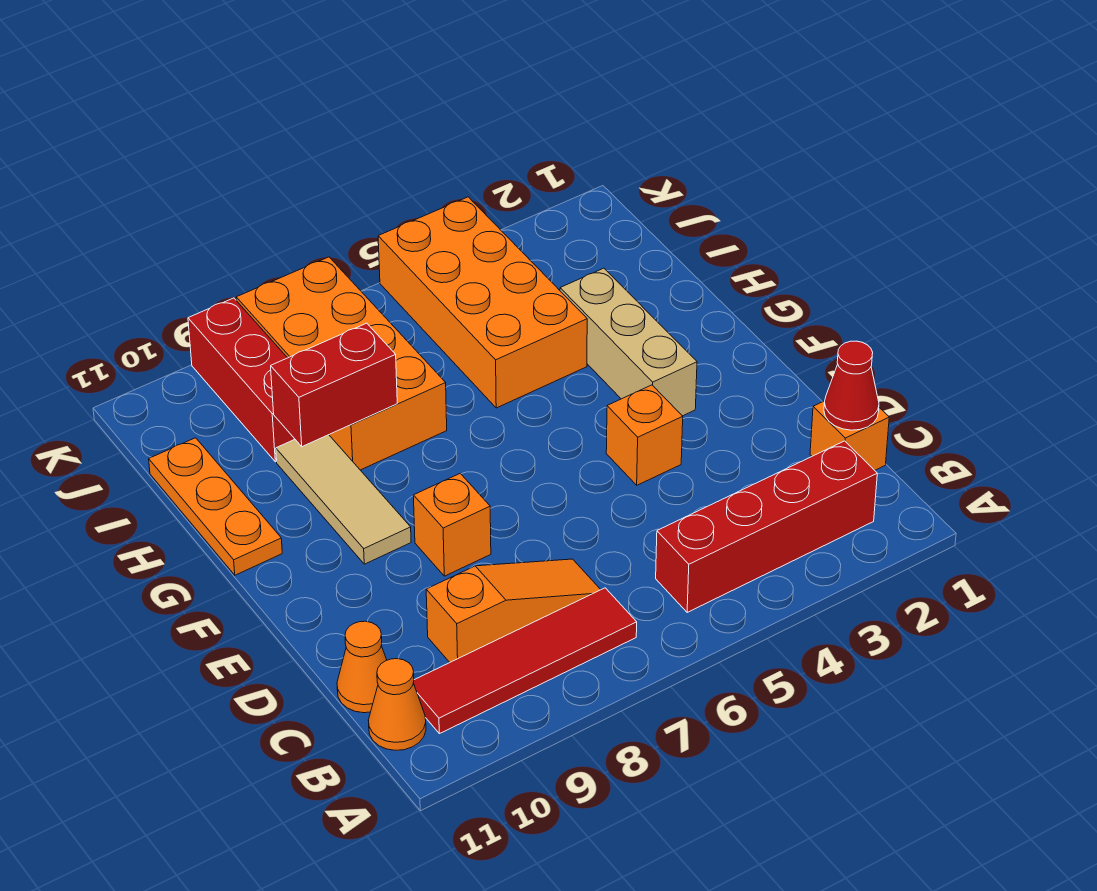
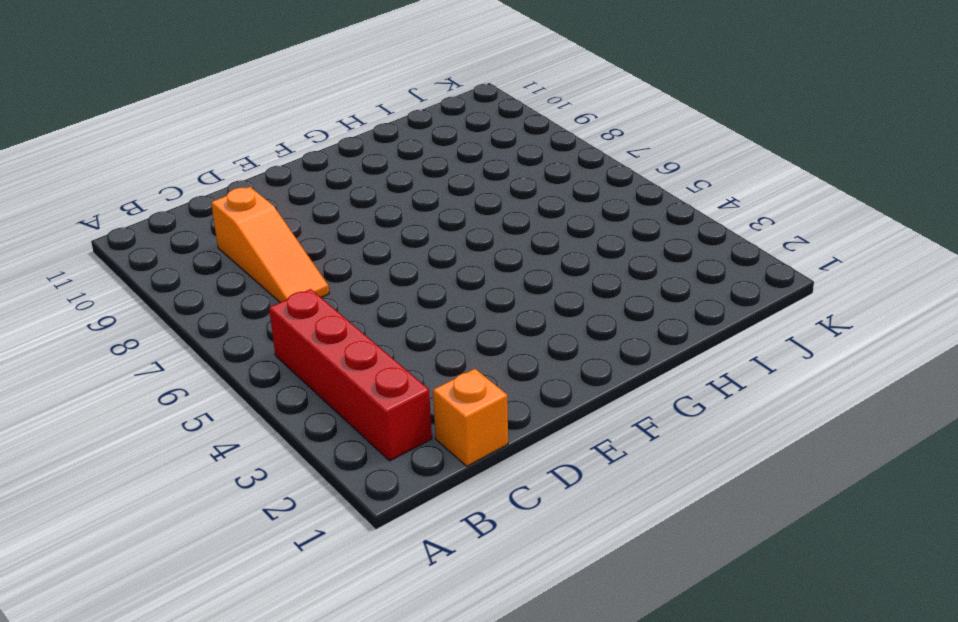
none -> red tile B7:B10 level 1
none -> orange cone B11 level 1
none -> orange cone C11 level 1

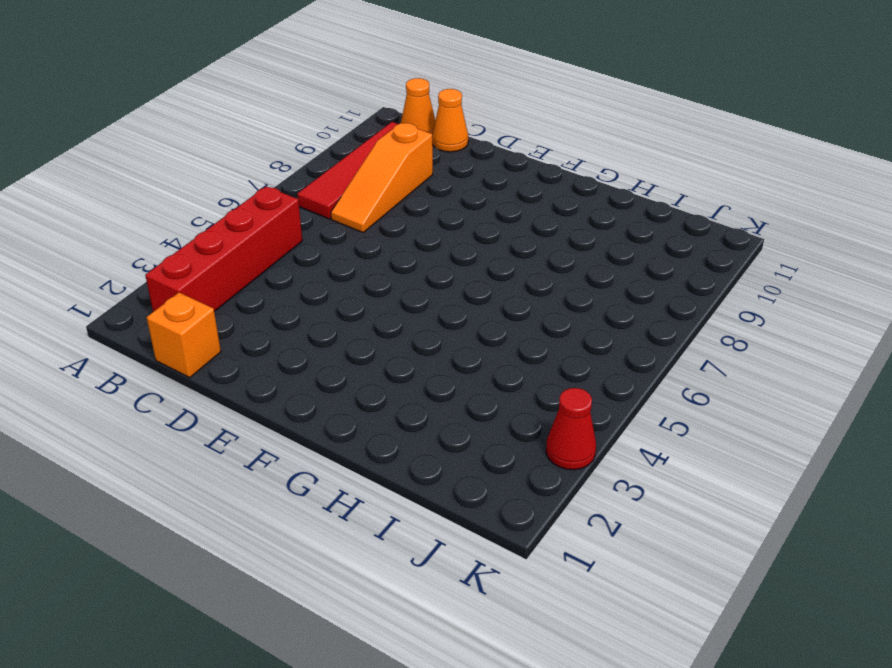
red cone K3 level 1 -> red cone C1 level 2
none -> orange brick E4 level 1
none -> orange brick E8 level 1
none -> tan brick F3:H3 level 1

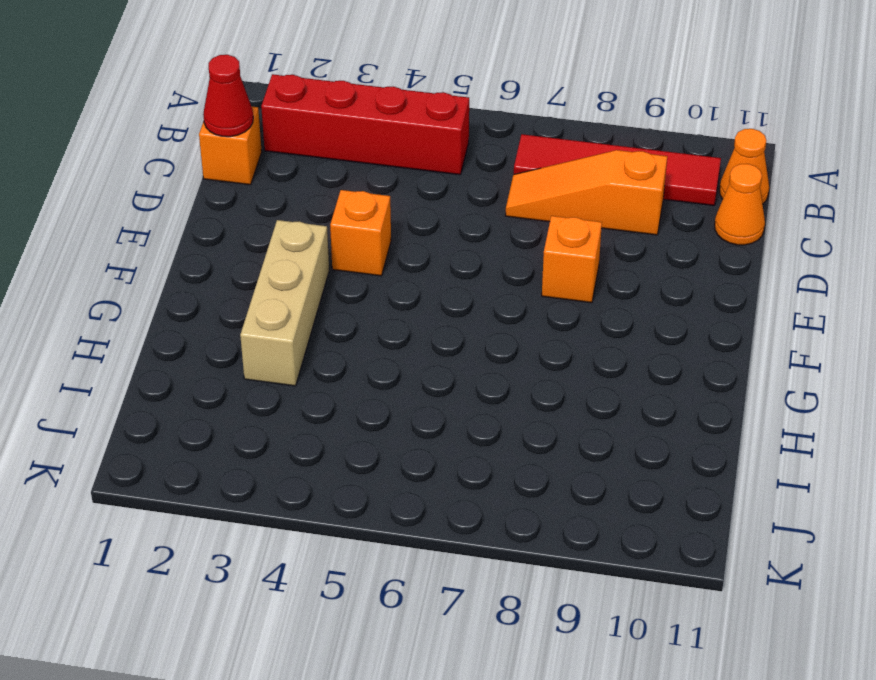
none -> tan tile F9:H9 level 1
none -> orange plate G11:I11 level 1
none -> orange brick H4:K5 level 1

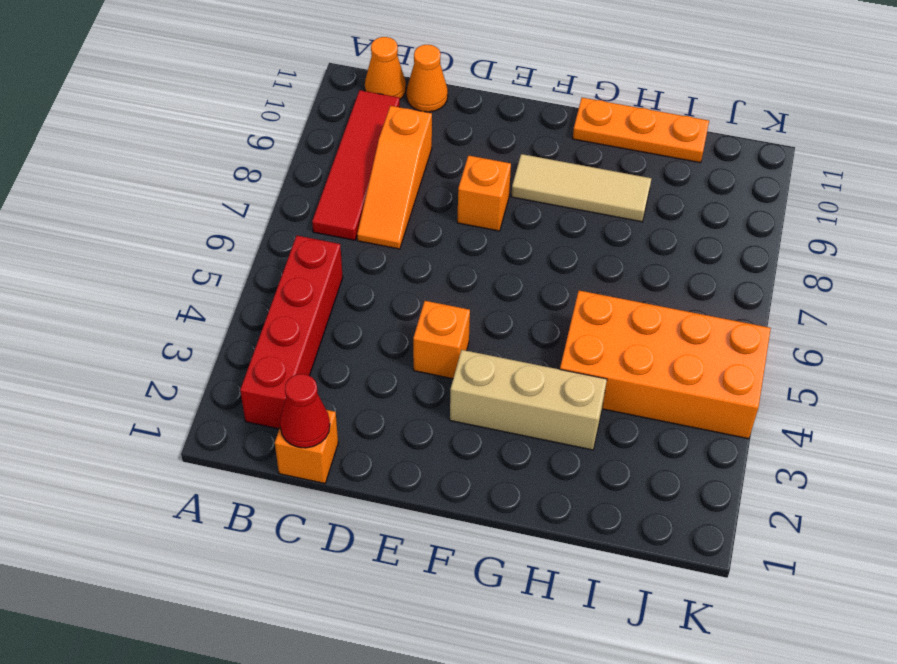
none -> orange brick H7:K8 level 1
none -> red brick I9:K9 level 1
none -> red brick H8:H9 level 2

